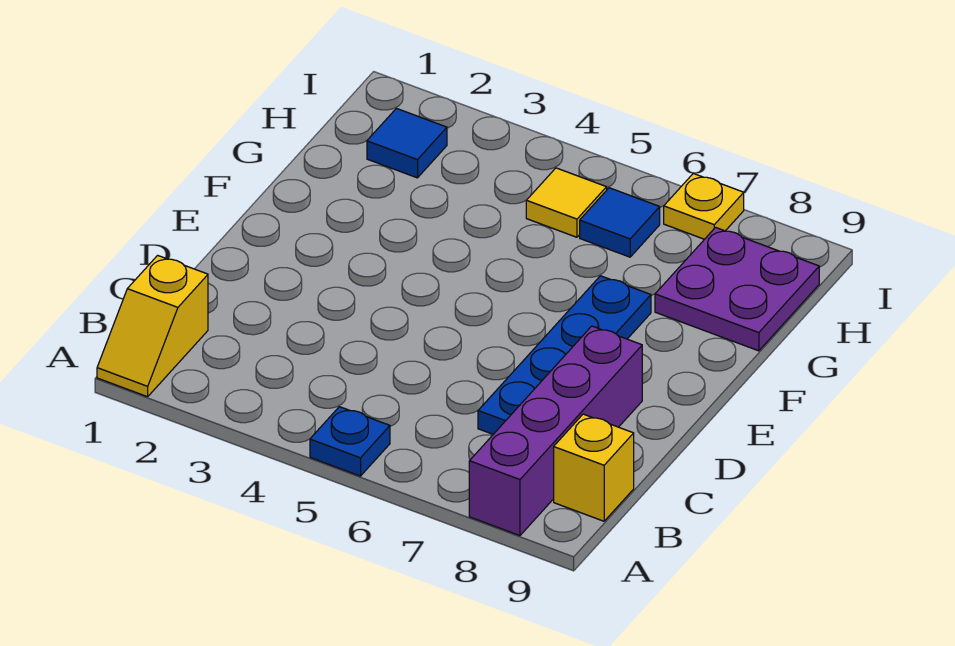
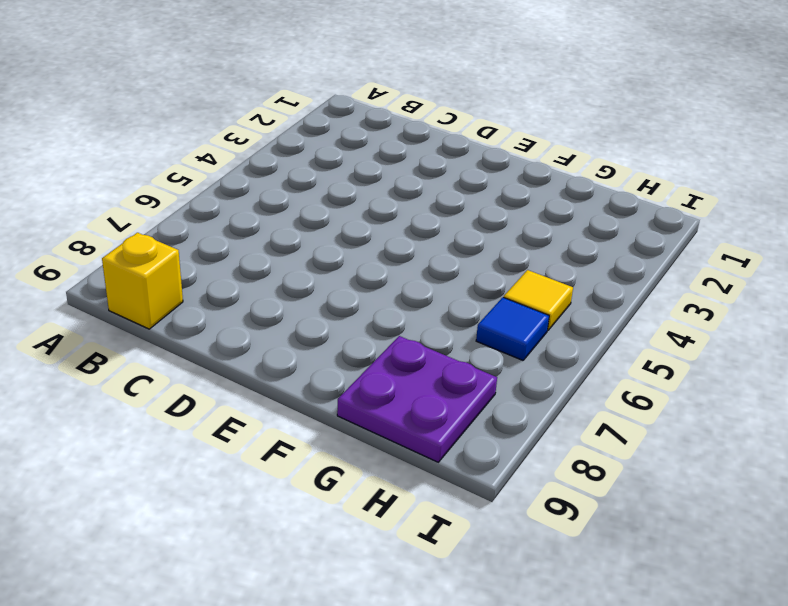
none -> yellow slope A1:B1 level 1 top B
none -> blue plate A5 level 1

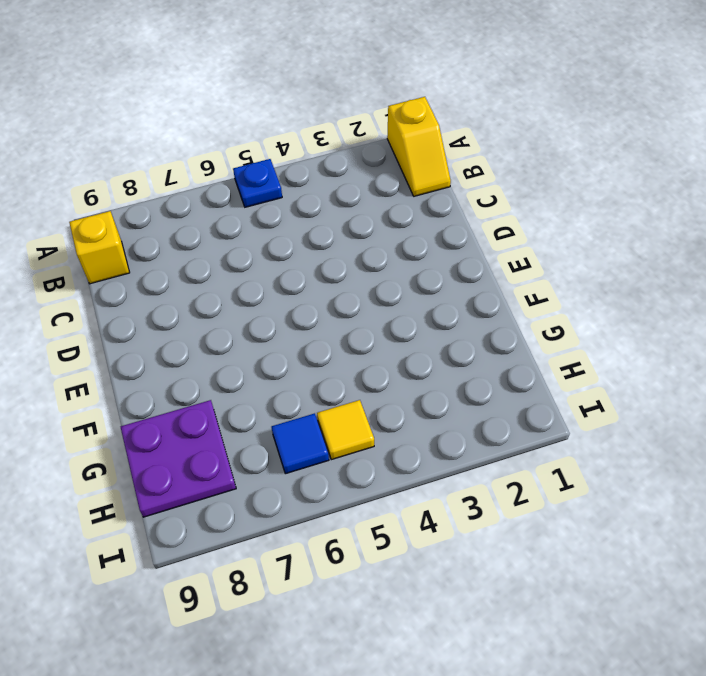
yellow slope A1:B1 level 1 top A -> yellow slope A1:B1 level 1 top B
none -> purple brick A8:D8 level 1
none -> blue plate C7:F7 level 1

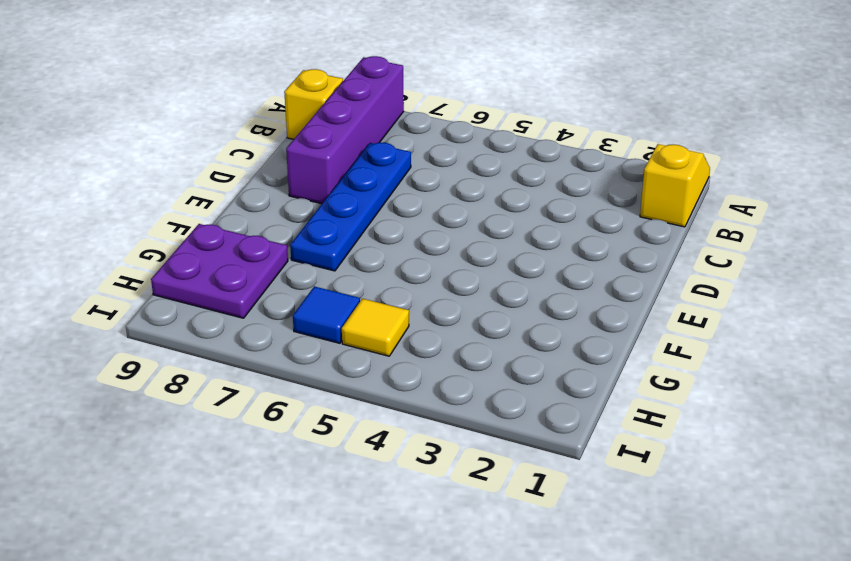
none -> blue plate A5 level 1
none -> blue tile H2 level 1

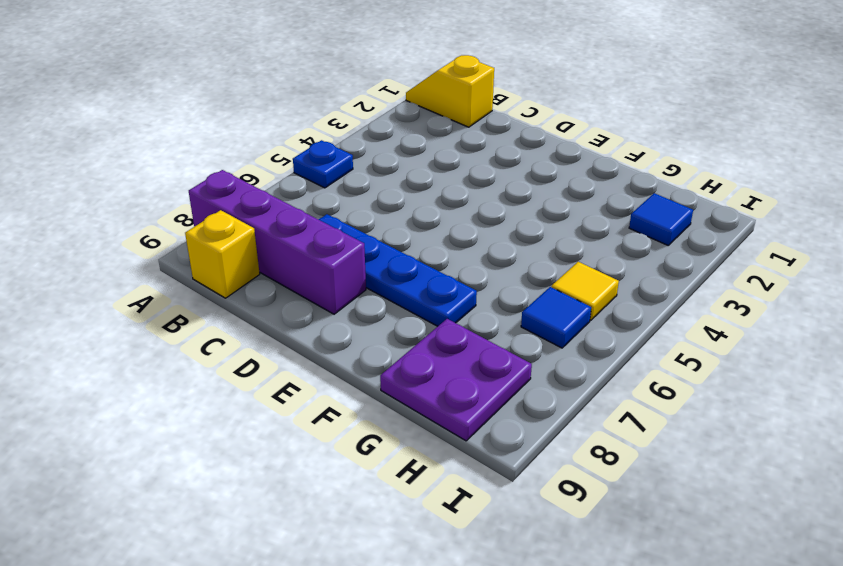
none -> yellow plate I7 level 1

